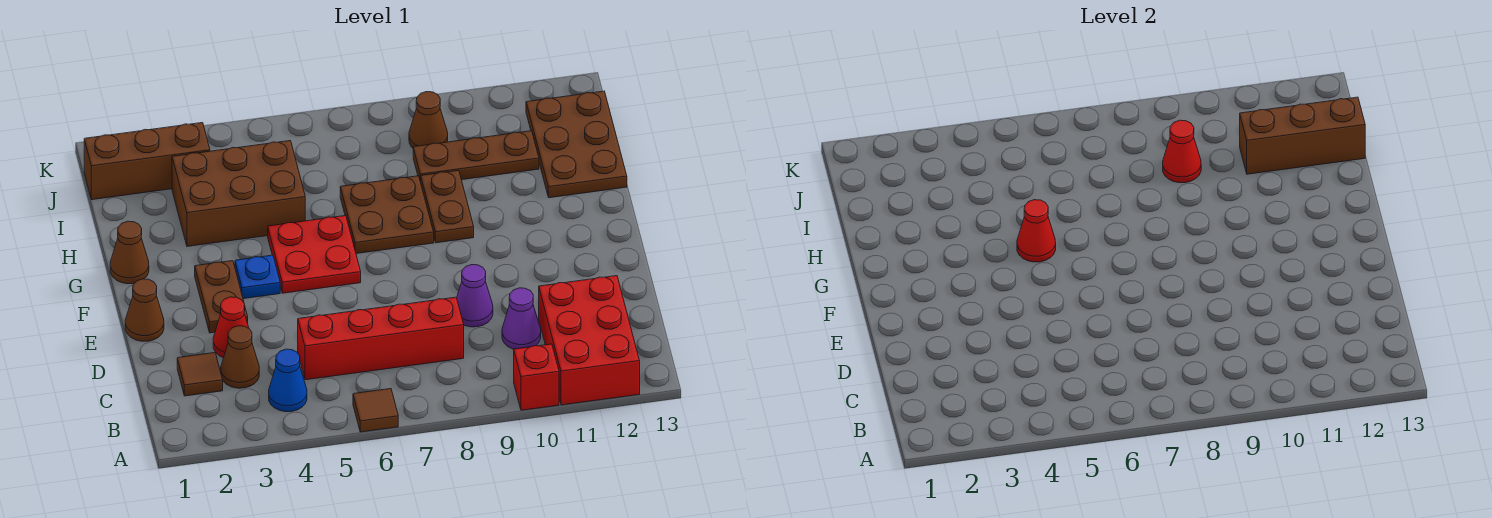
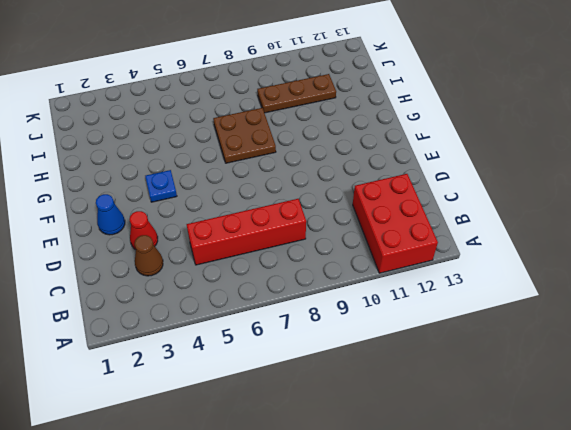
blue cone E2 level 1 -> blue cone B4 level 1
none -> brown tile A6 level 1
none -> red brick A10 level 1
none -> brown tile C2 level 1

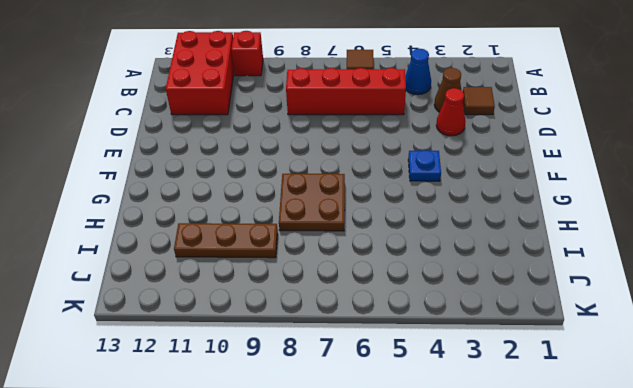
none -> purple cone C10 level 1
none -> purple cone D9 level 1
none -> brown cone E1 level 1

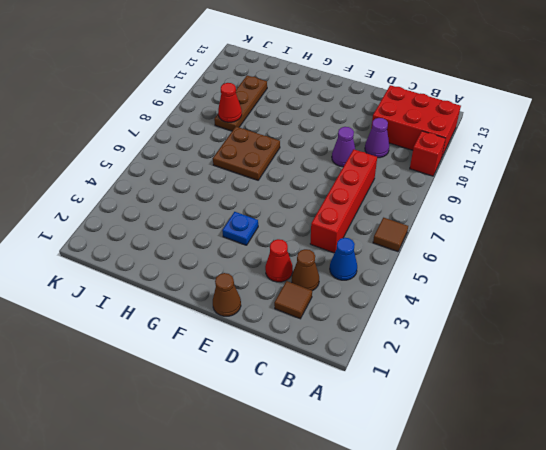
none -> brown plate E3:F3 level 1
none -> red plate F5:G6 level 1
none -> brown cone G1 level 1

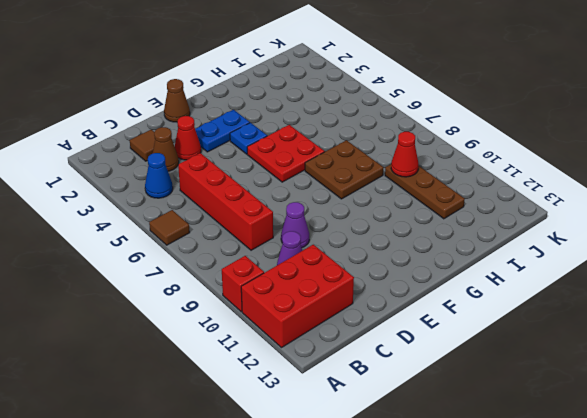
blue plate E3:F3 level 1 -> brown plate E3:F3 level 1
none -> brown cone G1 level 1
none -> brown plate G9:H9 level 1
none -> brown brick H3:I5 level 1

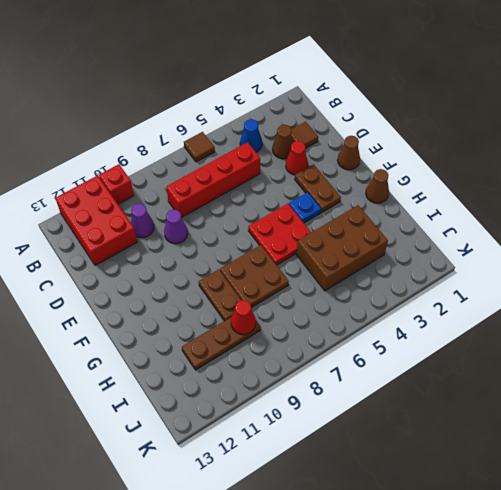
none -> brown plate H12:J13 level 1
none -> brown brick J1:J3 level 1
none -> brown cone J9 level 1

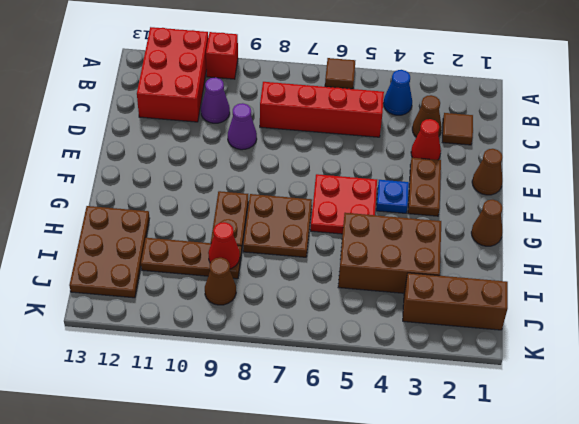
none -> red cone G5 level 2
none -> brown brick I11:I13 level 2

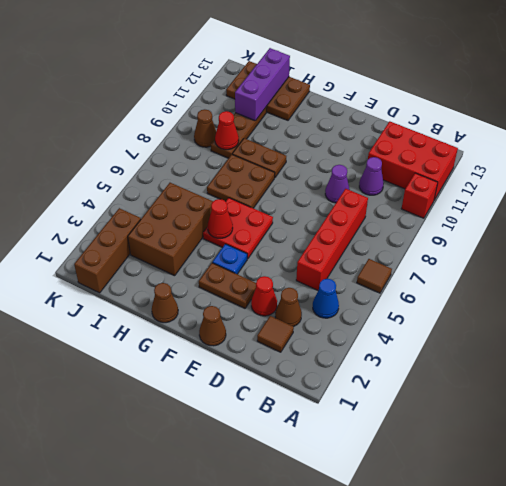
purple brick I11:I13 level 2 -> brown brick I11:I13 level 2

